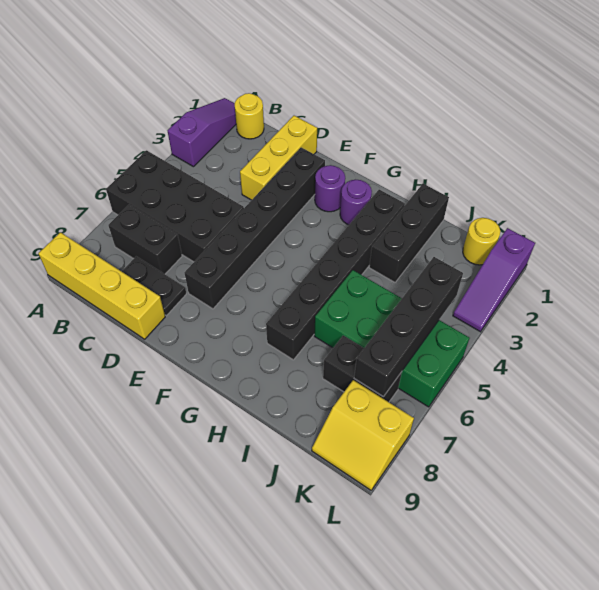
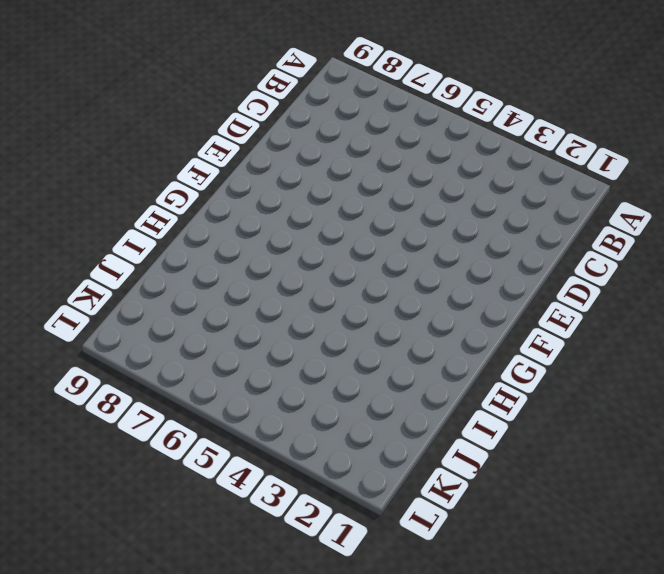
none -> purple slope A1:A3 level 1 top 3
none -> black brick A5:D6 level 1
none -> yellow brick A9:D9 level 1

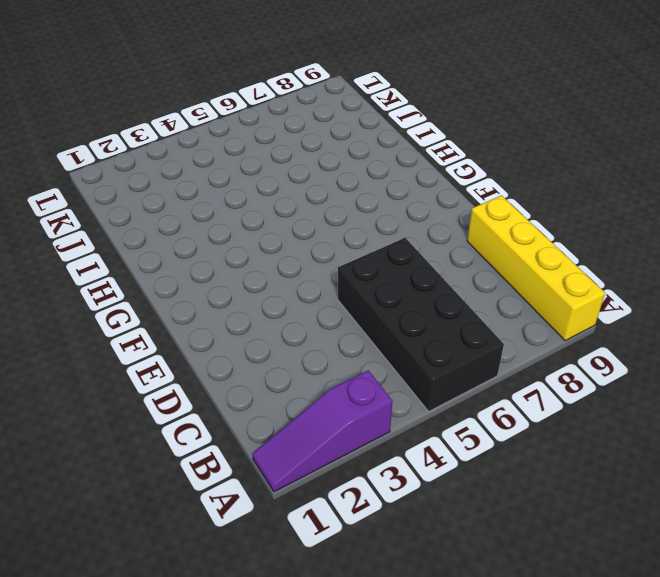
none -> yellow round brick B1 level 1
none -> black brick B7:C7 level 1
none -> black plate C8:D8 level 1

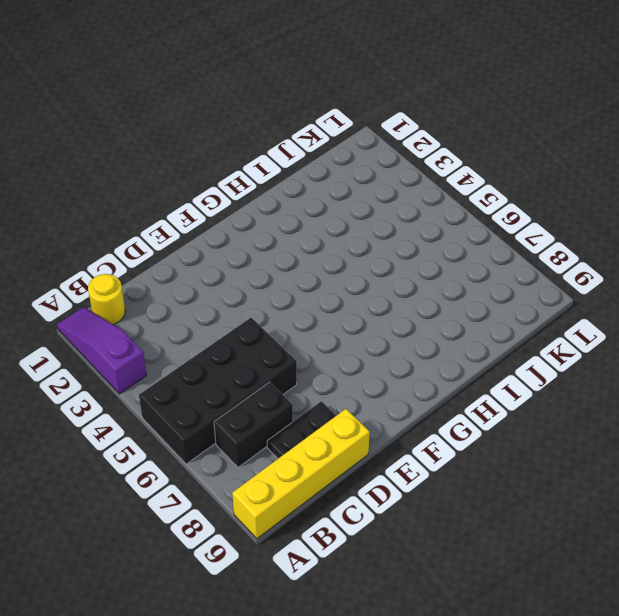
none -> yellow brick D1:D3 level 1
none -> black brick E2:E7 level 1
none -> purple round brick F2 level 1

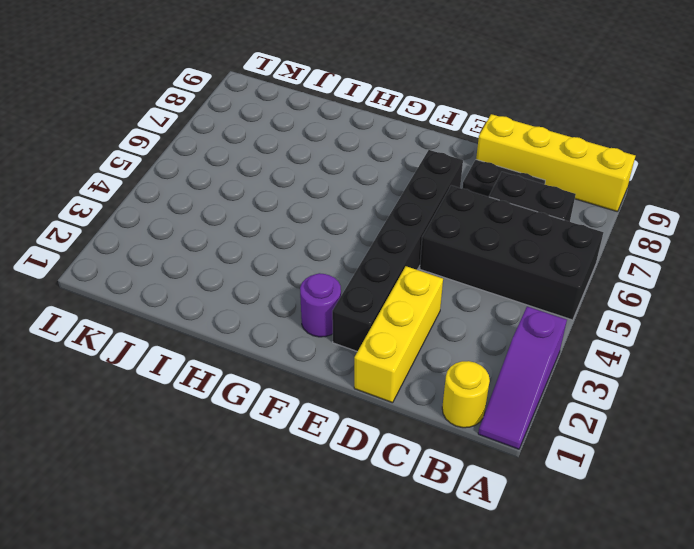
none -> purple round brick G2 level 1
none -> black brick H2:H7 level 1
none -> black brick I1:I3 level 1

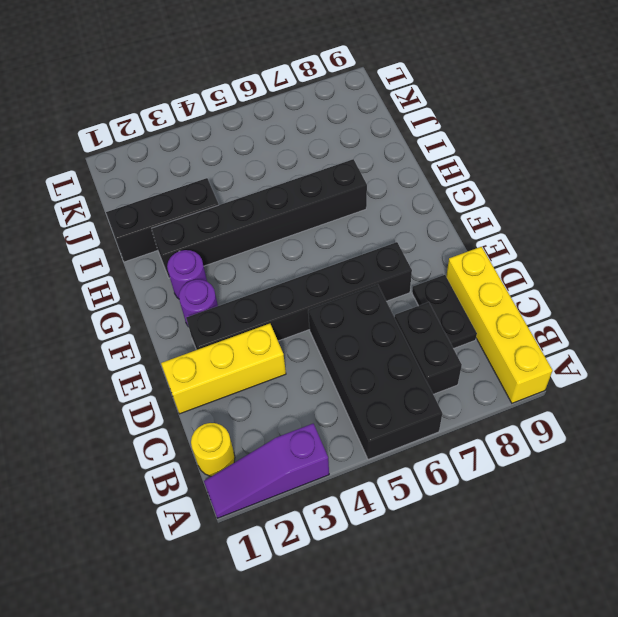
none -> green brick I5:L6 level 1
none -> black brick J7:K7 level 1
none -> yellow round brick K1 level 1

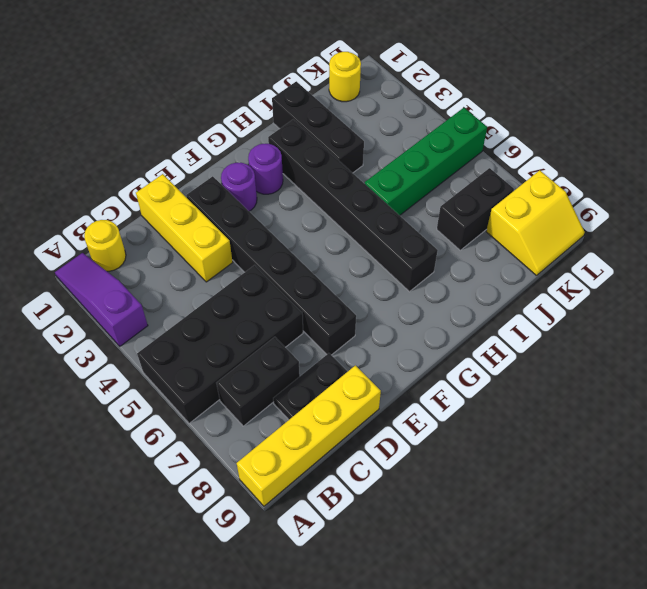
green brick I5:L5 level 1 -> green brick I5:L6 level 1
none -> purple slope L1:L3 level 1 top 1
none -> black brick K4:K7 level 2

